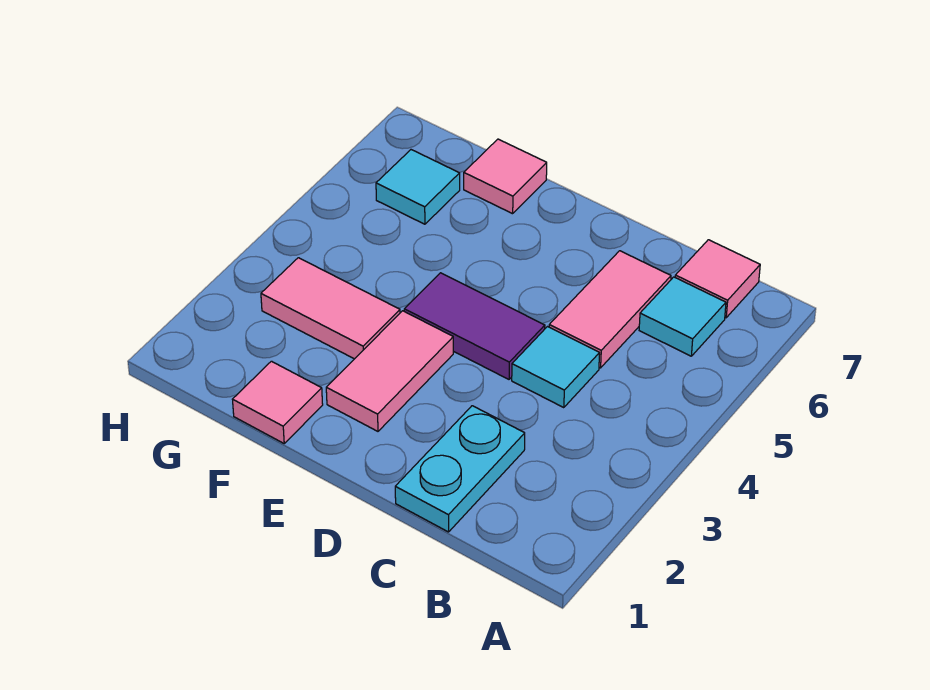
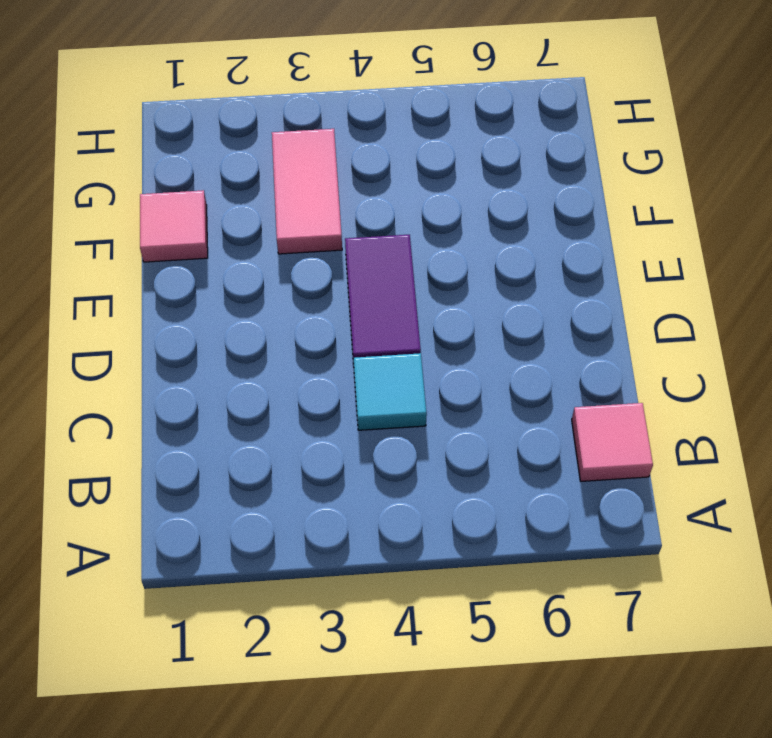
none -> cyan tile B6 level 1
none -> cyan plate C1:C2 level 1

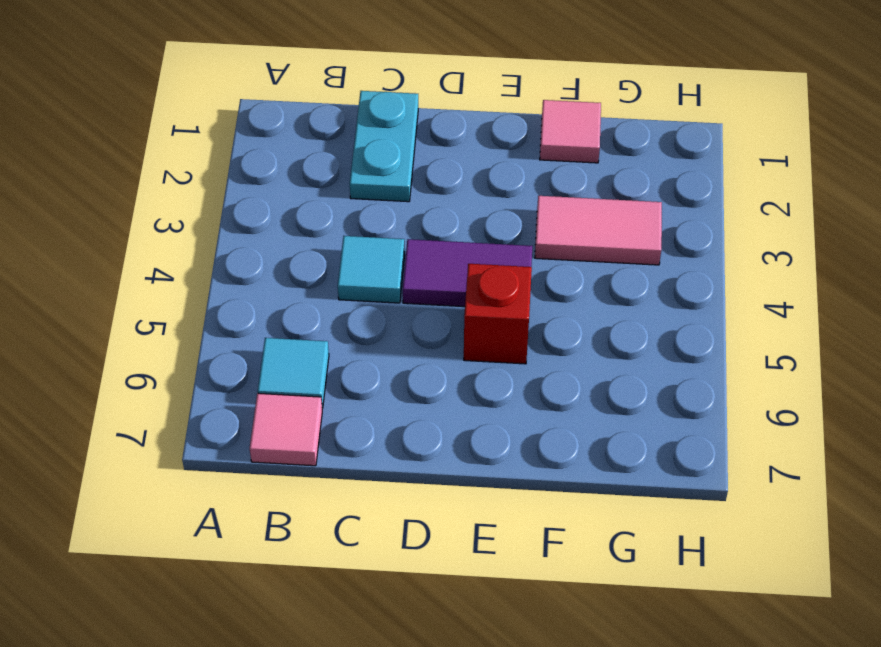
red brick E5 level 1 -> none
none -> pink tile C5:C6 level 1
none -> pink tile E2:E3 level 1

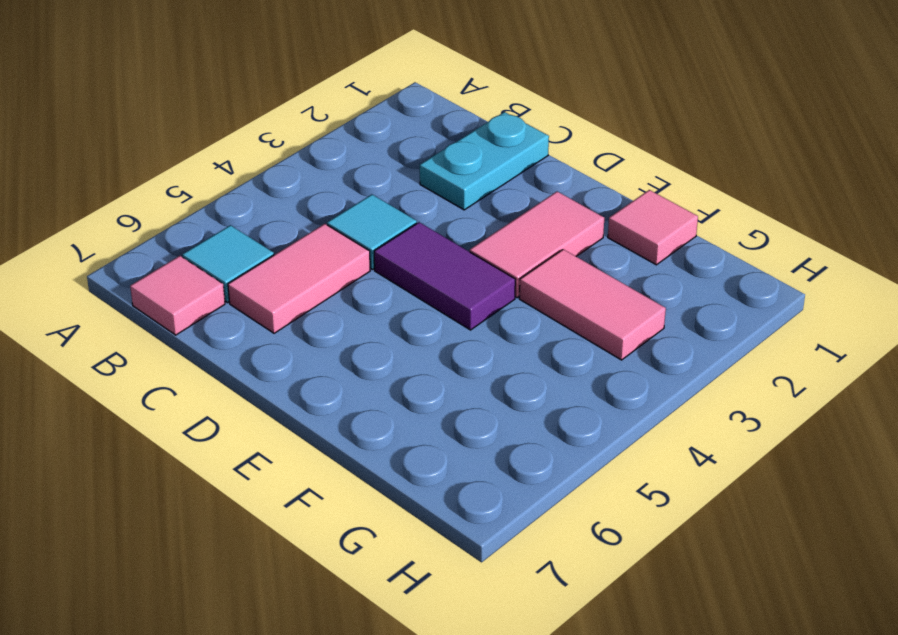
none -> pink tile F7 level 1
none -> cyan tile G6 level 1

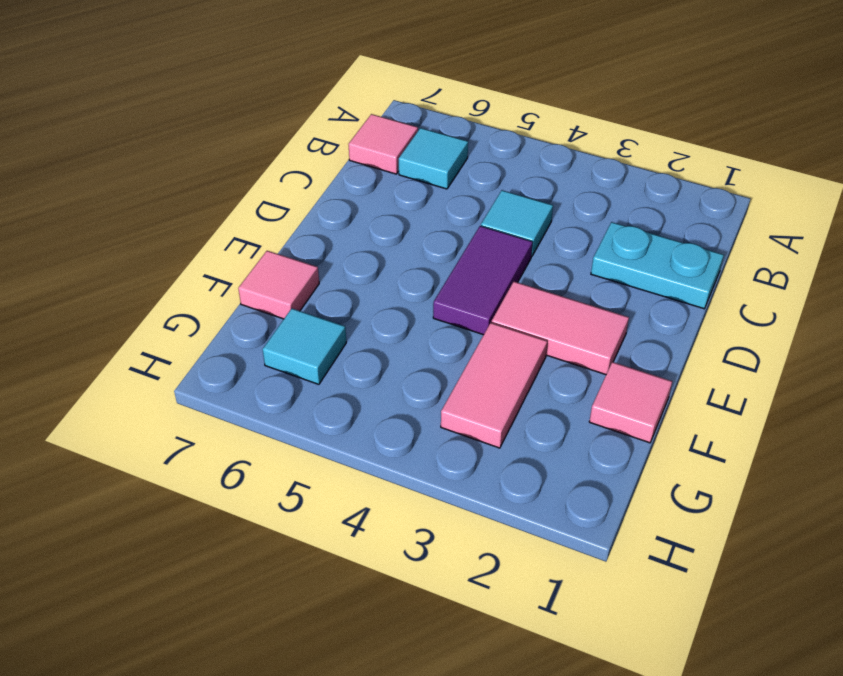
none -> pink tile C5:C6 level 1

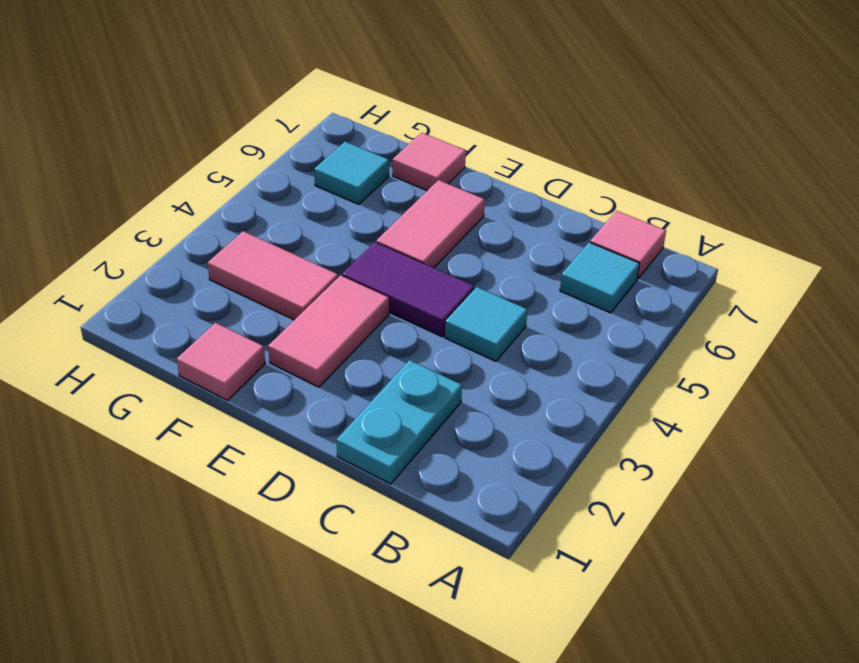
pink tile E5:E6 level 1 -> pink tile C5:C6 level 1

